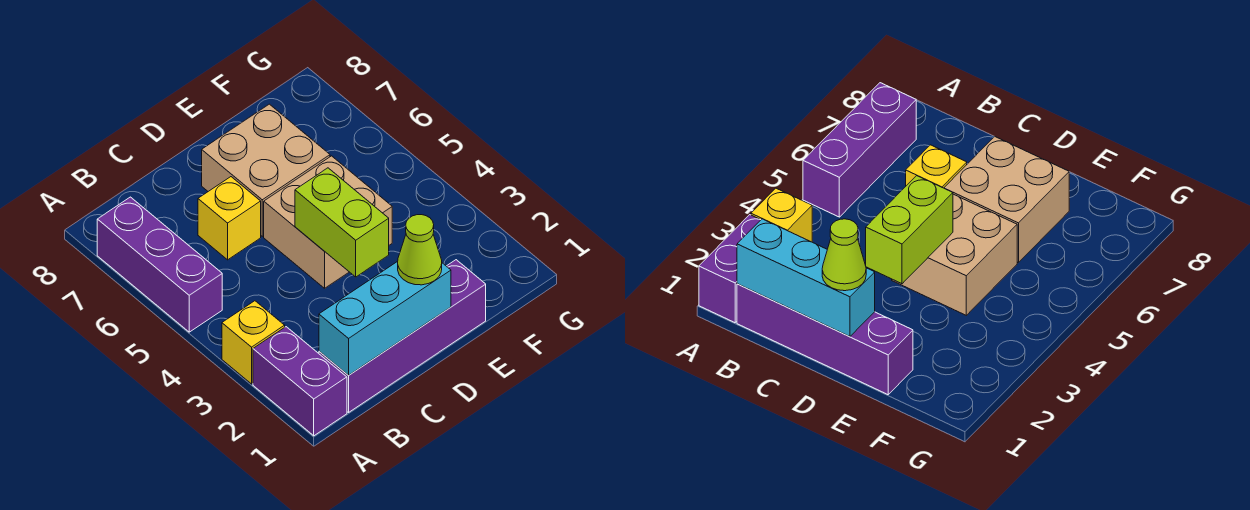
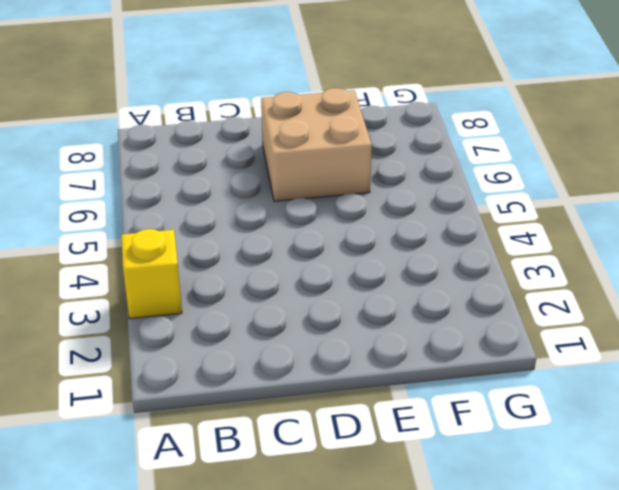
none -> purple brick A1:A2 level 1
none -> purple brick A5:A7 level 1

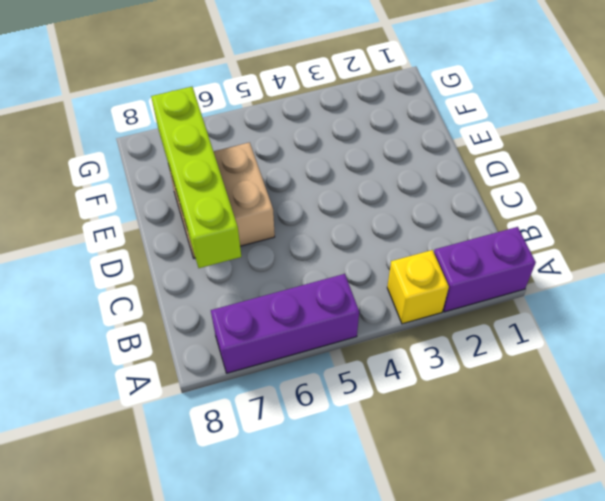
lime brick C7:F7 level 2 -> none
none -> purple brick B1:E1 level 1
none -> yellow brick C6 level 1

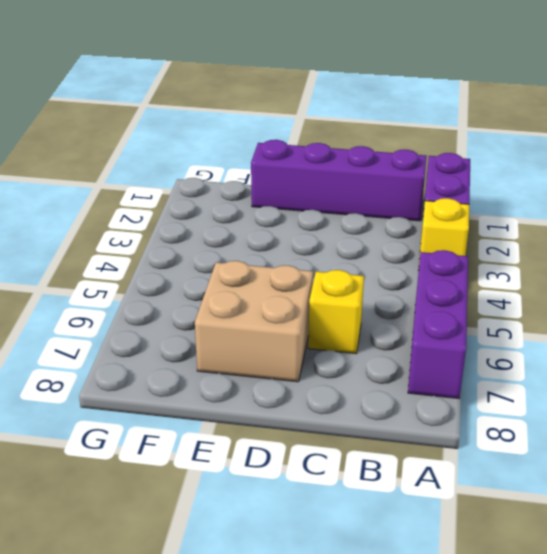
none -> tan brick D4:E5 level 1
none -> cyan brick B1:D1 level 2

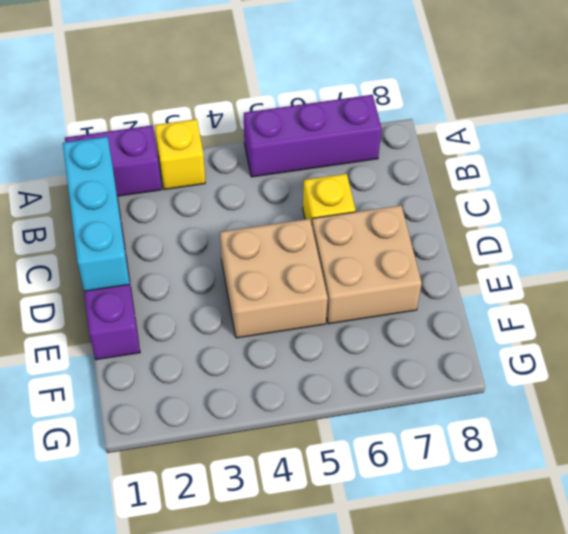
none -> lime brick D3:D4 level 2
none -> lime cone D1 level 3

